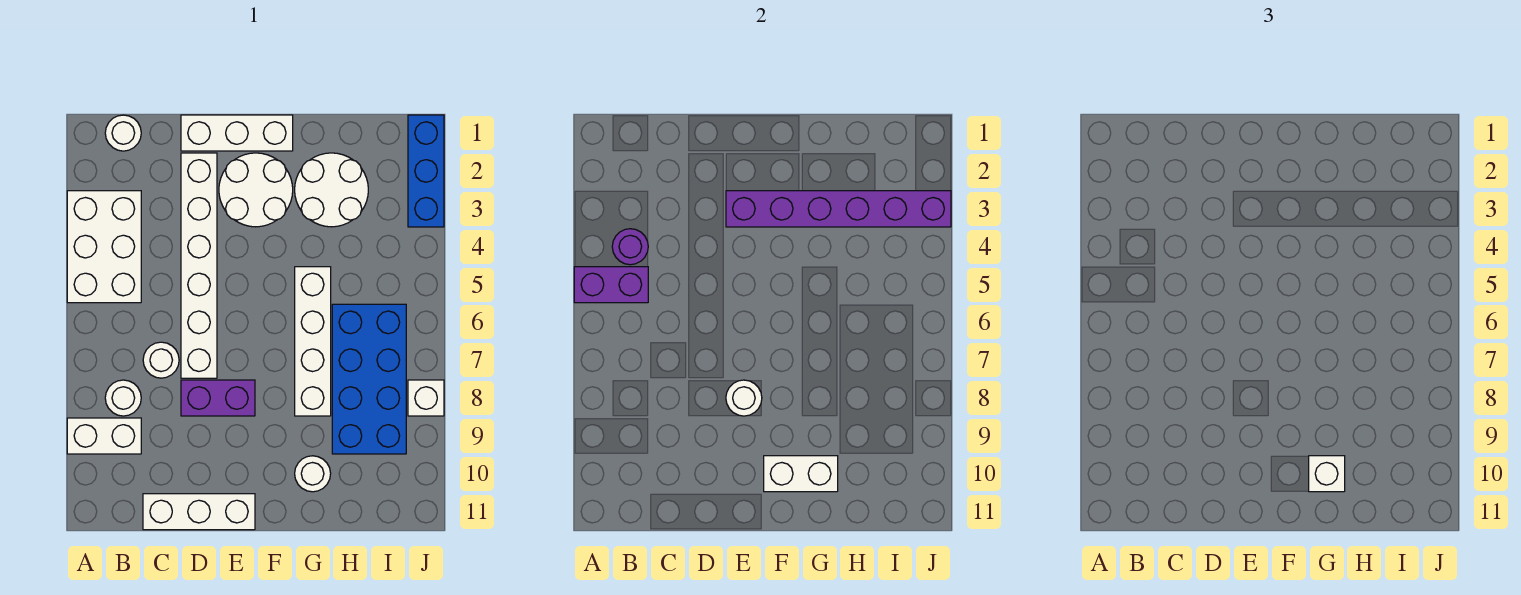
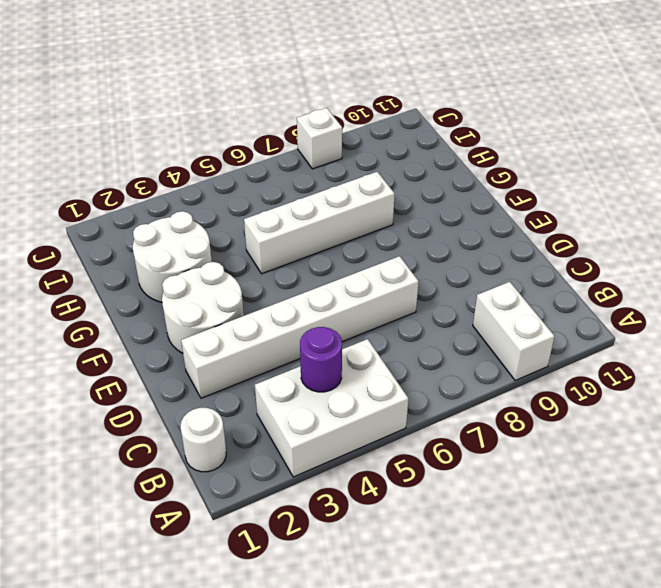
none -> white round brick B8 level 1
none -> white round brick C7 level 1
none -> white brick C11:E11 level 1

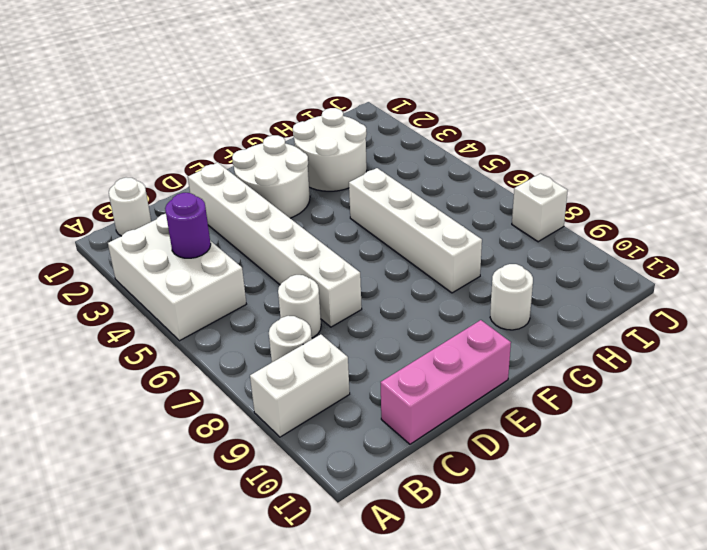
pink brick C11:E11 level 1 -> white brick C11:E11 level 1
none -> white brick D1:F1 level 1
none -> purple brick D8:E8 level 1
none -> blue brick H6:I9 level 1

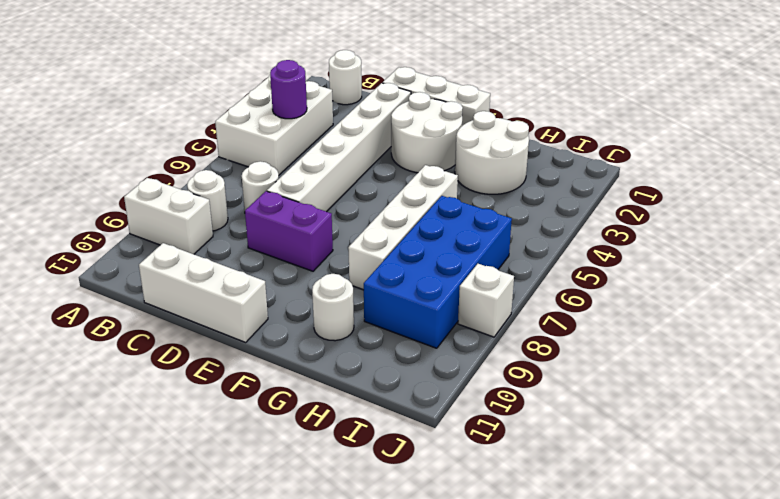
none -> blue brick J1:J3 level 1
none -> purple brick A5:B5 level 2
none -> purple brick E3:J3 level 2

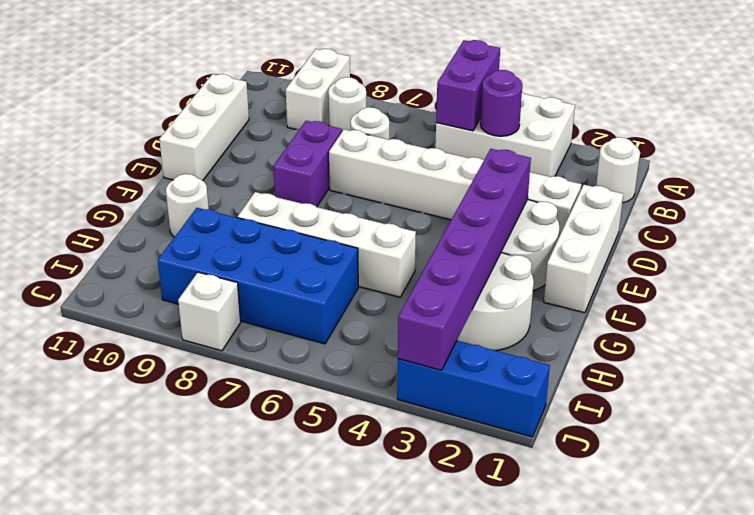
none -> white round brick E8 level 2
none -> white brick F10:G10 level 2
none -> white brick G10 level 3

